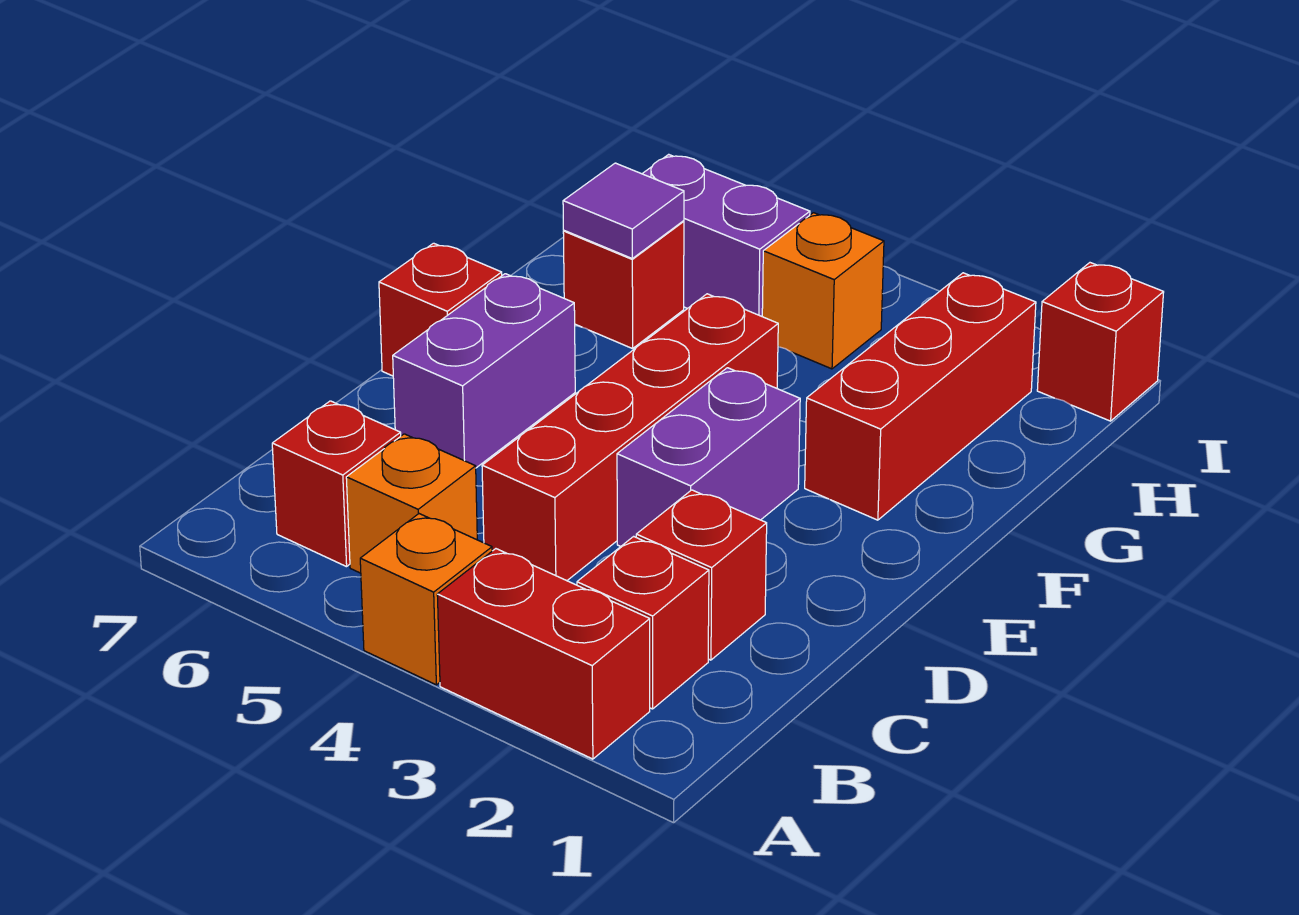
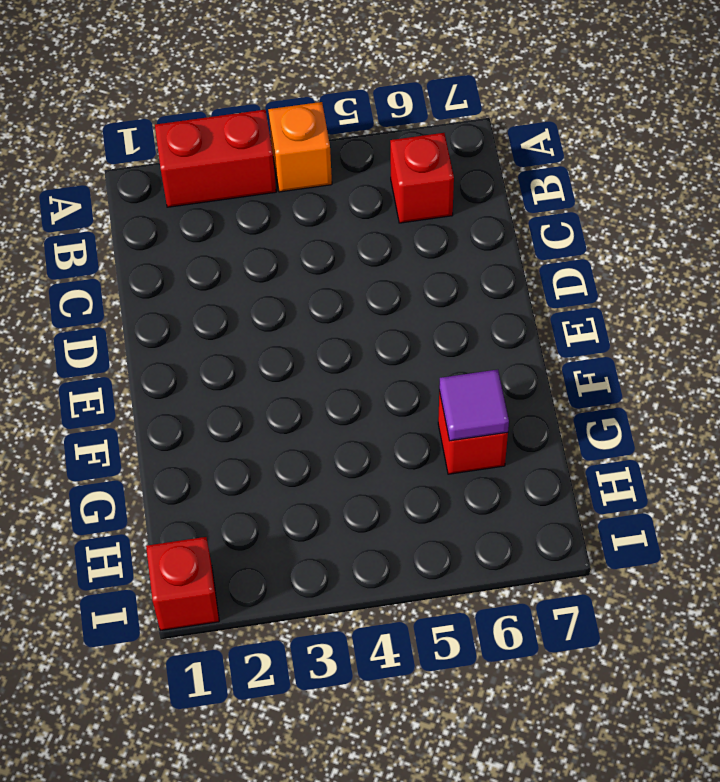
none -> red brick B2 level 1
none -> orange brick B5 level 1
none -> red brick C2 level 1

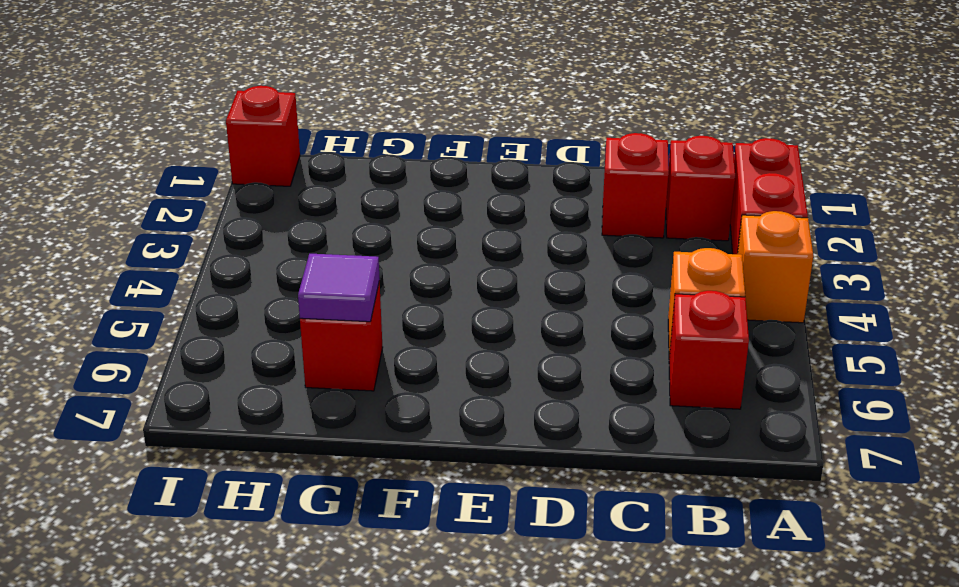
none -> red brick C4:F4 level 1
none -> purple brick D3:E3 level 1
none -> purple brick D6:E6 level 1

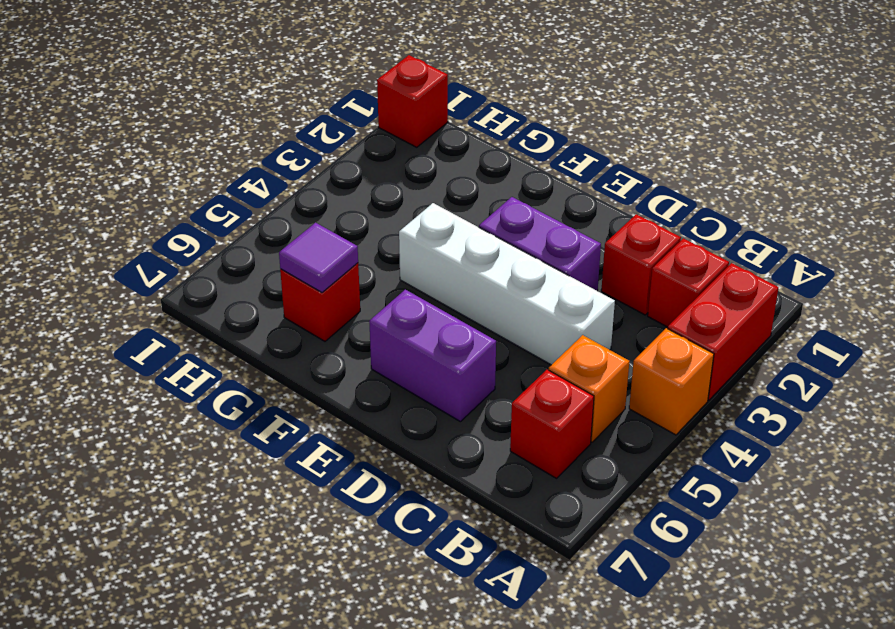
white brick C4:F4 level 1 -> red brick C4:F4 level 1
none -> red brick E7 level 1
none -> red brick F2:H2 level 1
none -> orange brick H4 level 1

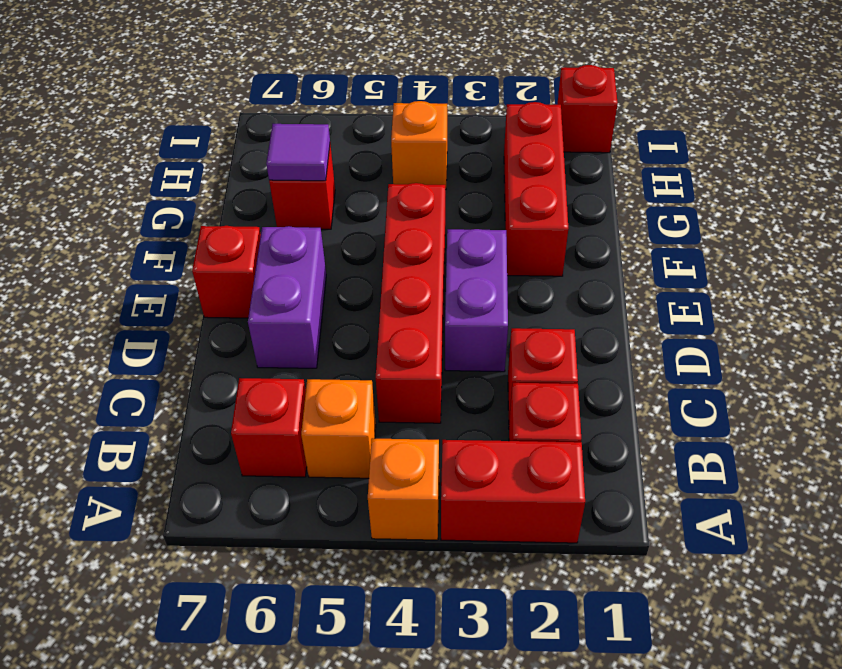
none -> purple brick H5:H6 level 1

